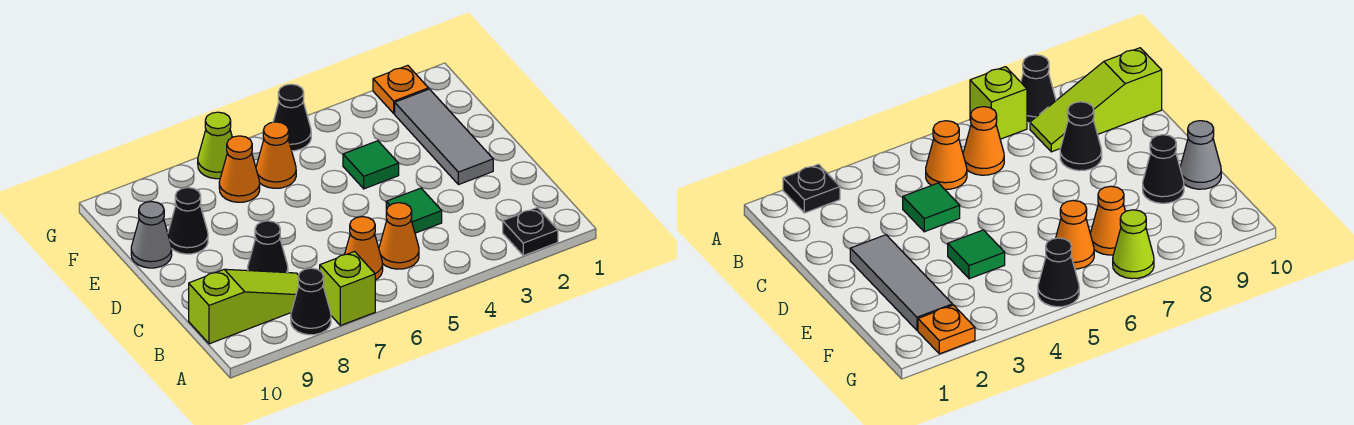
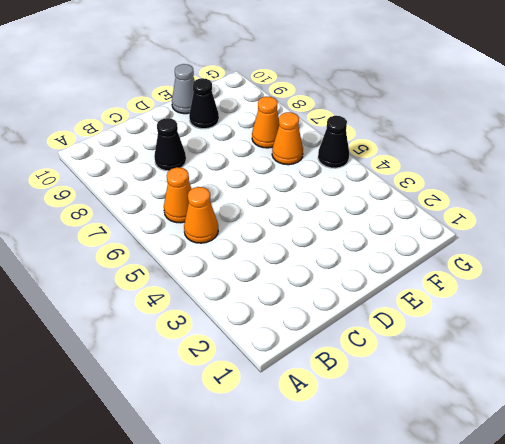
none -> black plate A2 level 1
none -> lime brick A7 level 1
none -> black cone A8 level 1

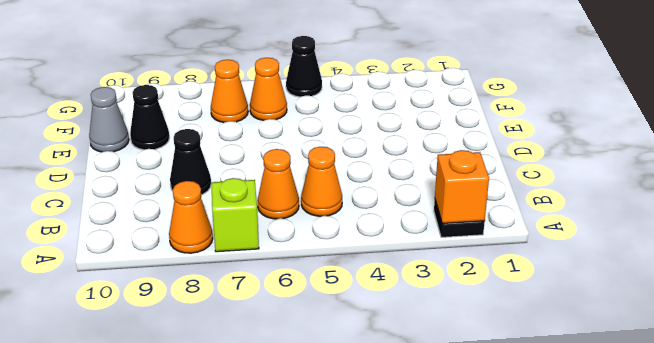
orange brick A2 level 2 -> none
orange cone A8 level 1 -> black cone A8 level 1
none -> lime slope B8:B10 level 1 top 10
none -> green tile C4 level 1
none -> grey tile D2:F2 level 1

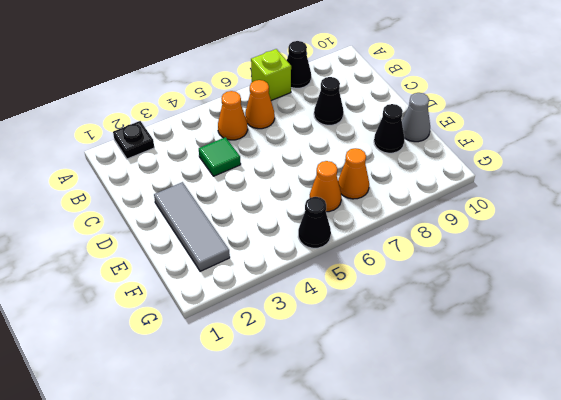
none -> lime slope B8:B10 level 1 top 10
none -> green tile E4 level 1
none -> orange plate G2 level 1

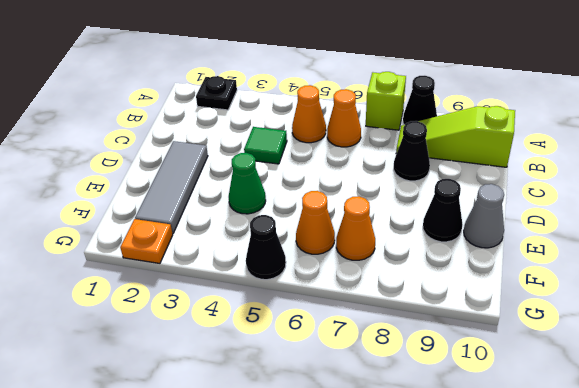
green cone E4 level 1 -> green tile E4 level 1
none -> lime cone G7 level 1

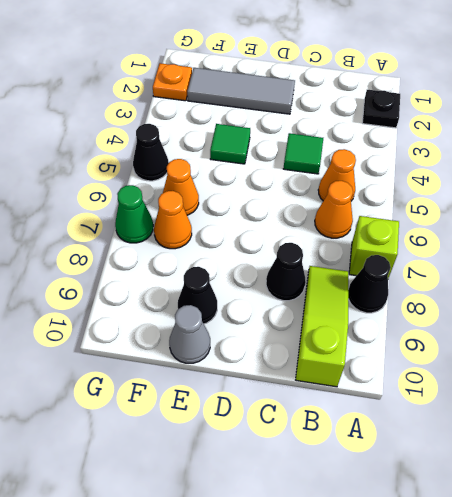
green cone G7 level 1 -> lime cone G7 level 1

